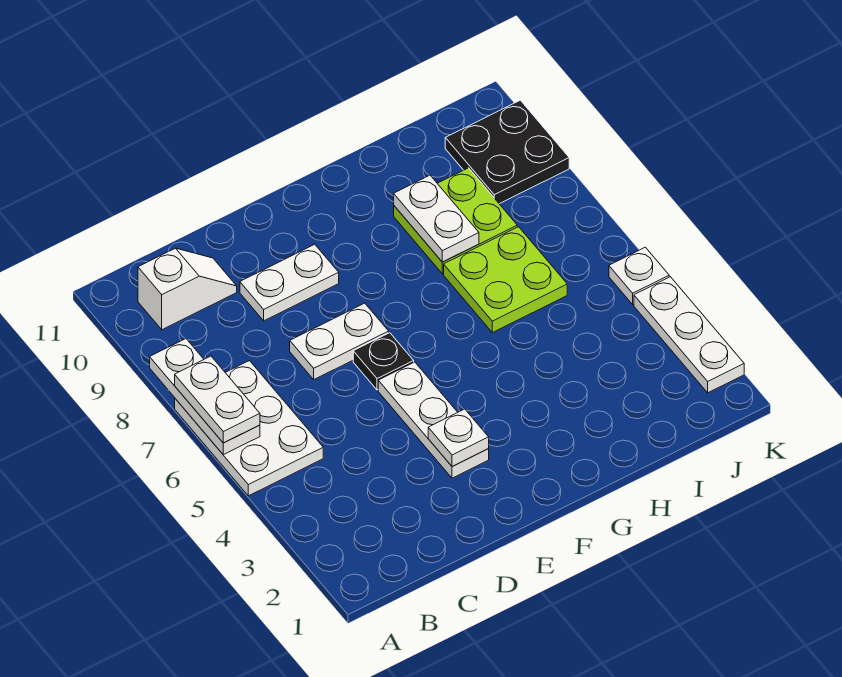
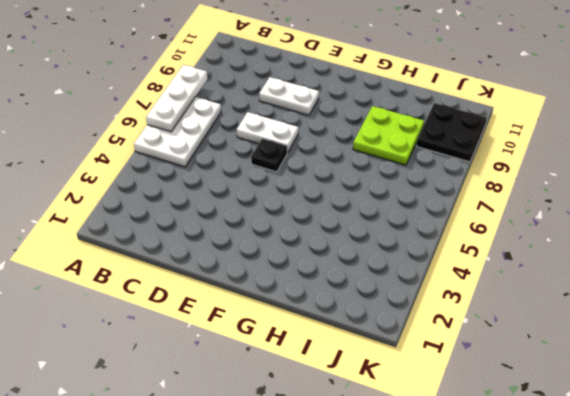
none -> white slope B10:C10 level 1 top B
none -> white plate E3:E5 level 1
none -> lime plate H6:I7 level 1

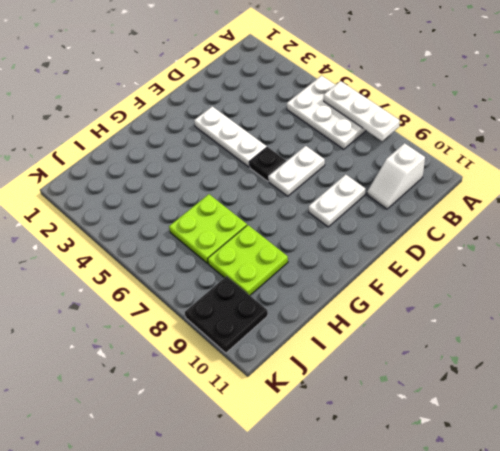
none -> white plate K2:K4 level 1
none -> white plate K5 level 1
none -> white plate E3 level 2

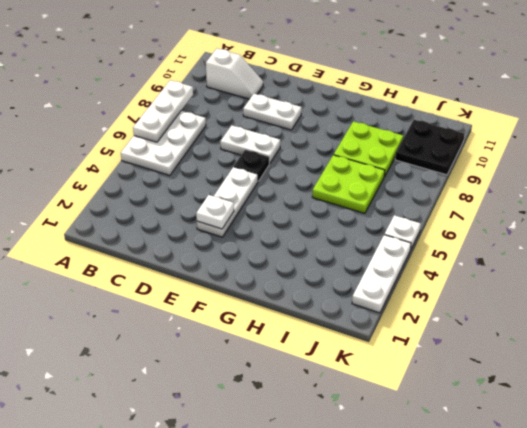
none -> white plate H8:H9 level 2
none -> white plate A6:A7 level 3

